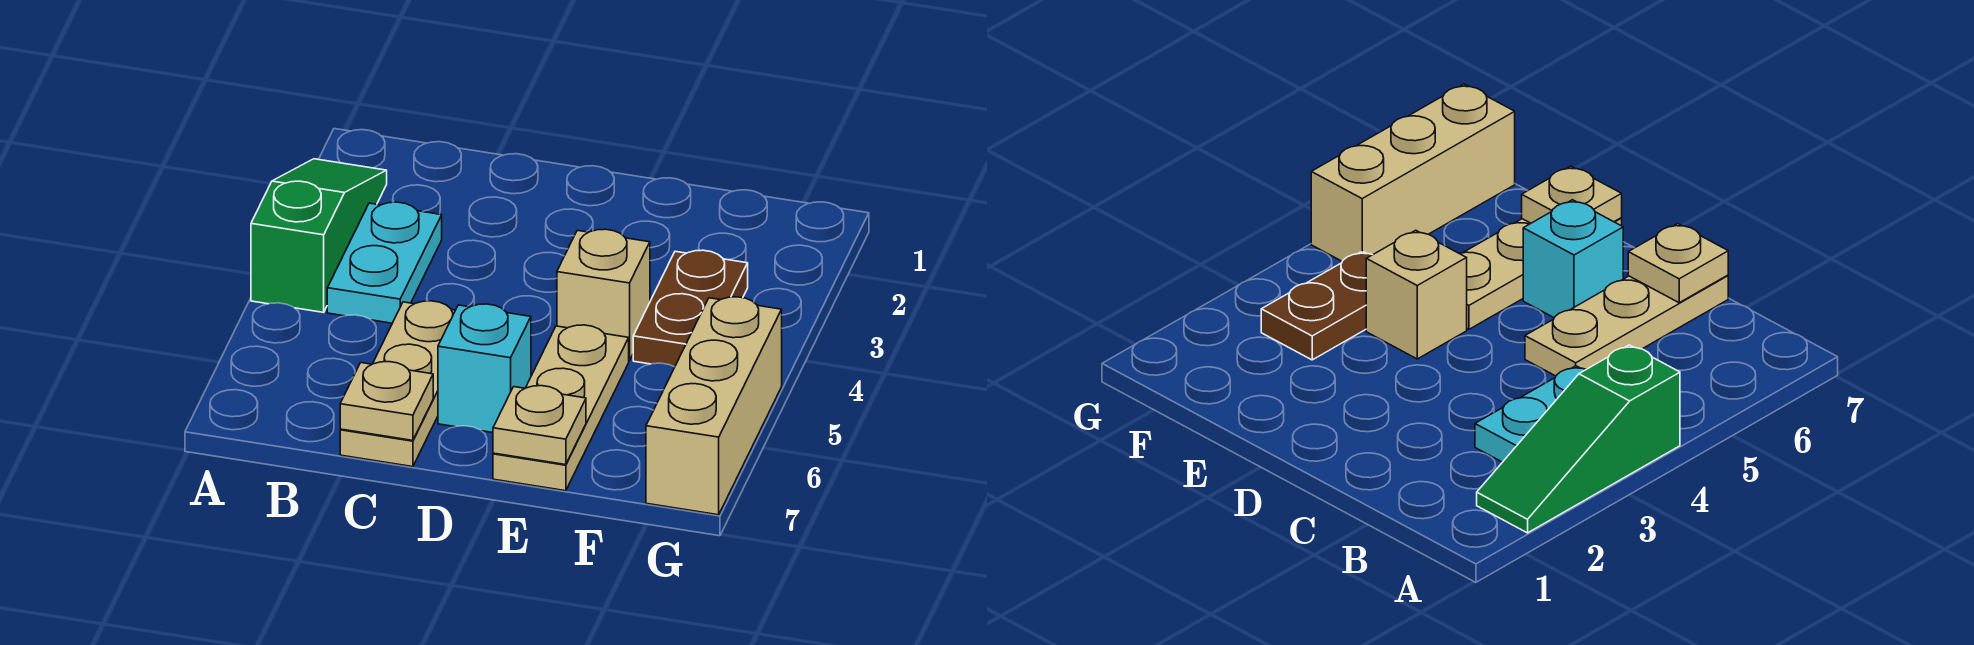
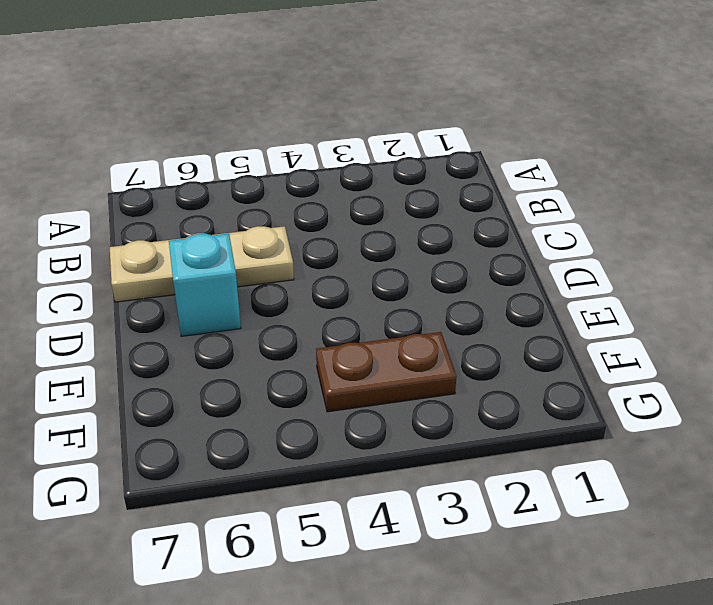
none -> green slope A2:A4 level 1 top 4
none -> cyan plate B3:B4 level 1

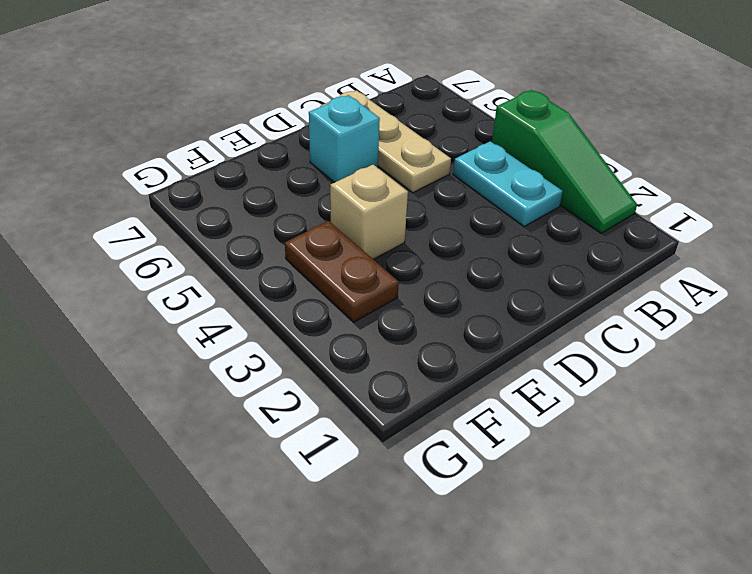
none -> tan plate E5:E7 level 1
none -> tan brick G5:G7 level 1

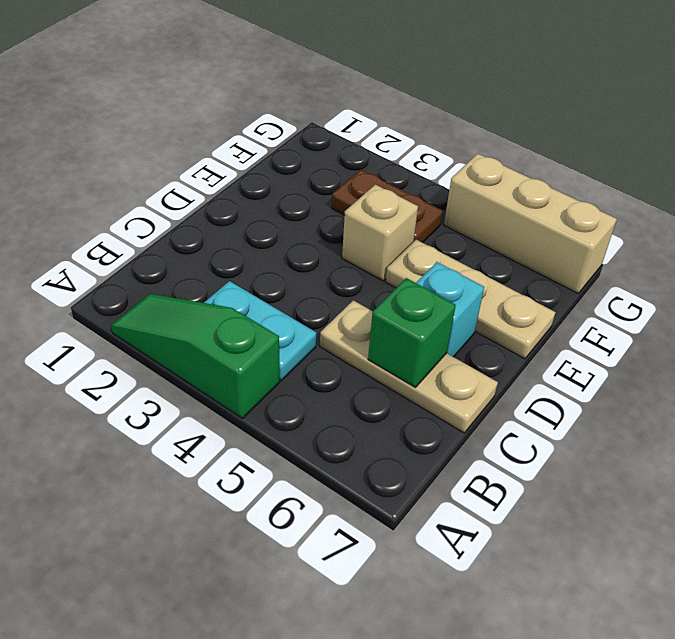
green brick C6 level 2 -> none
none -> tan plate C7 level 2
none -> tan plate E7 level 2

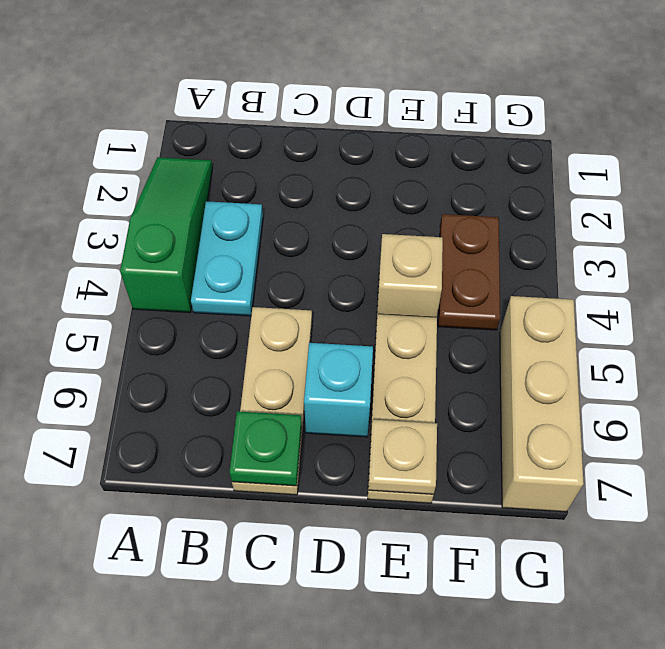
green plate C7 level 2 -> tan plate C7 level 2

